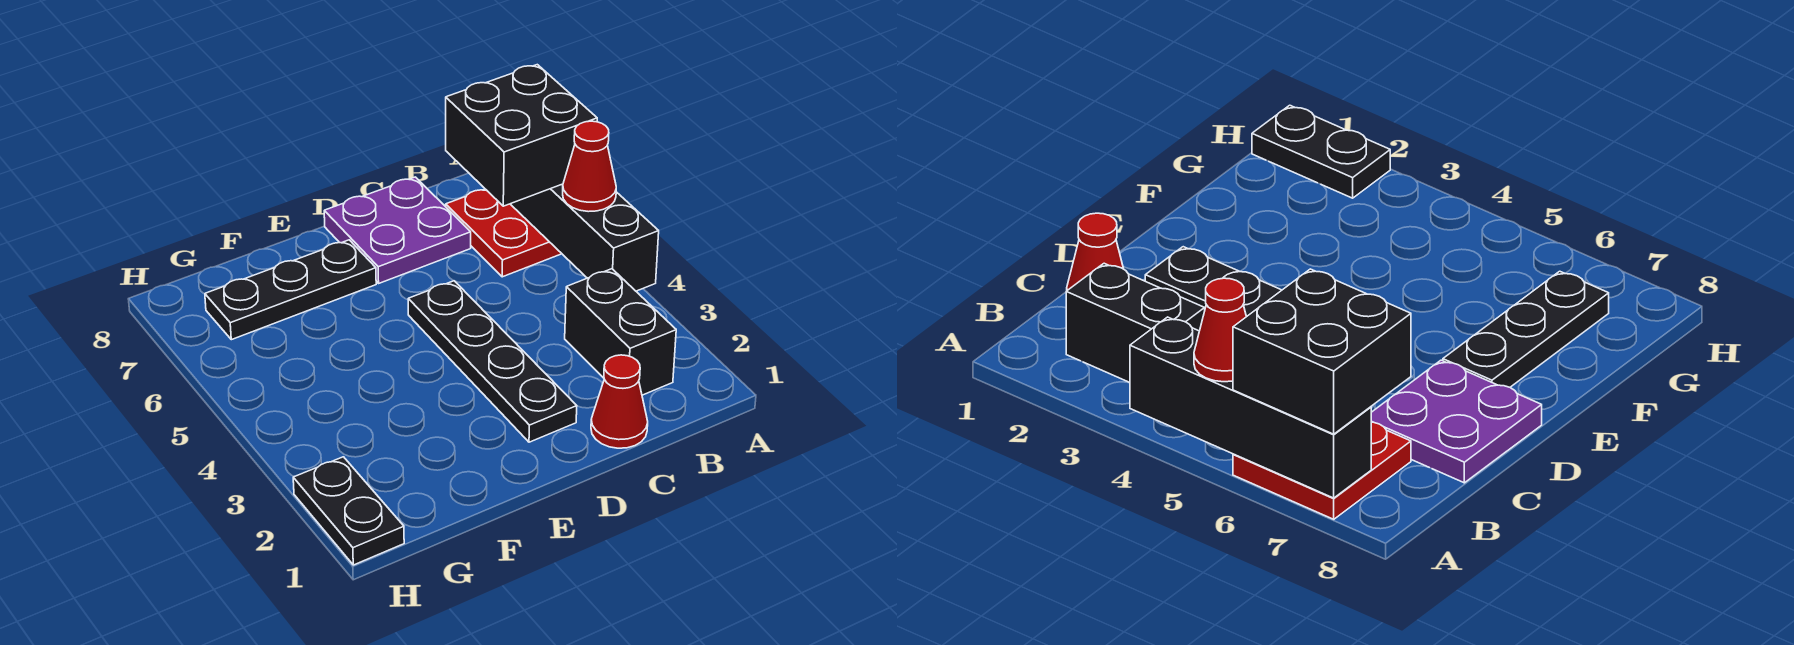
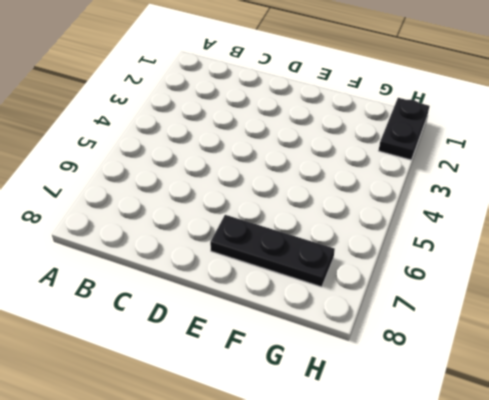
none -> red plate A6:B7 level 1
none -> black brick B2:B3 level 1

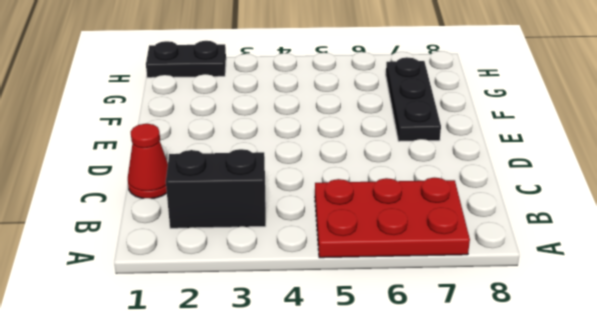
red plate A5:B7 level 1 -> red plate A6:B7 level 1
none -> purple plate C7:D8 level 1
none -> black plate D2:D5 level 1

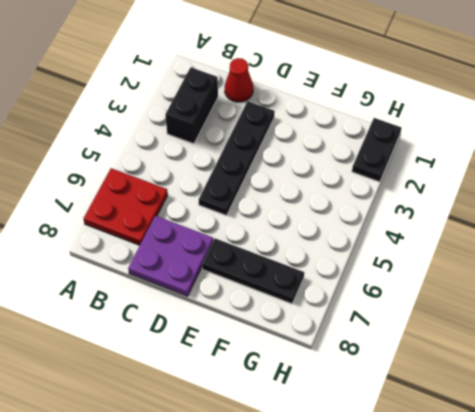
none -> black brick A4:A7 level 2
none -> red cone A5 level 3

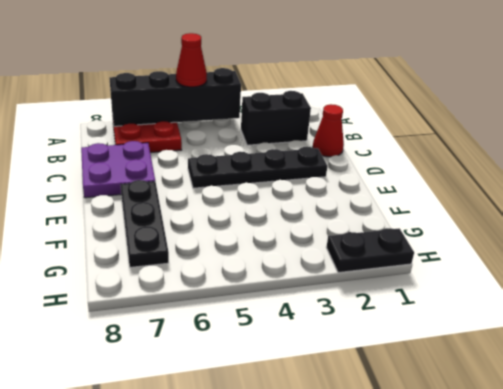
none -> black brick A6:B7 level 3

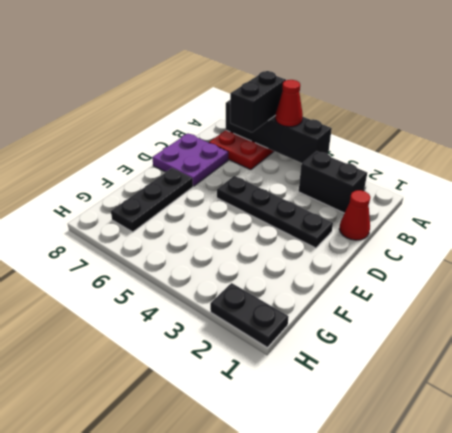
black brick A6:B6 level 3 -> black brick A6:B7 level 3

